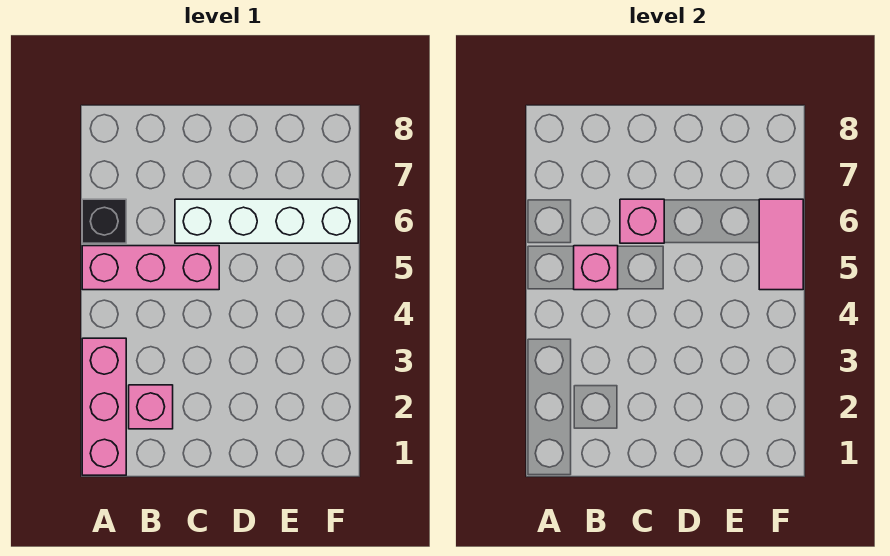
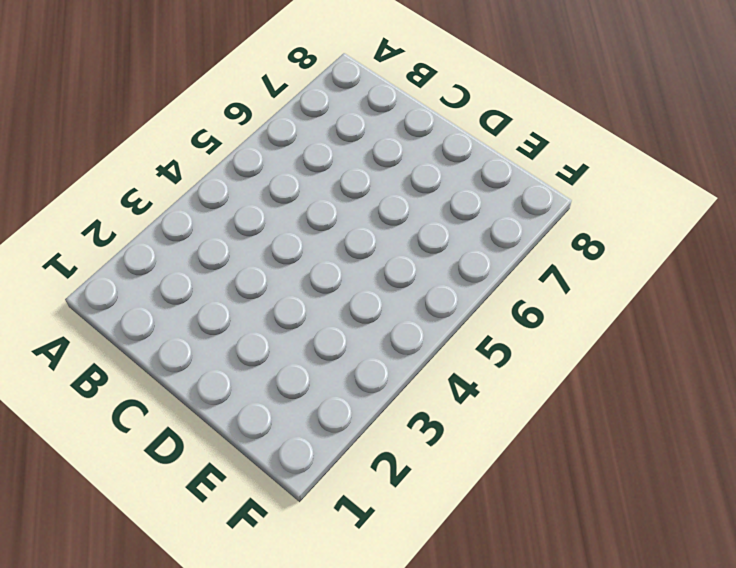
none -> pink brick A1:A3 level 1
none -> pink brick A5:C5 level 1

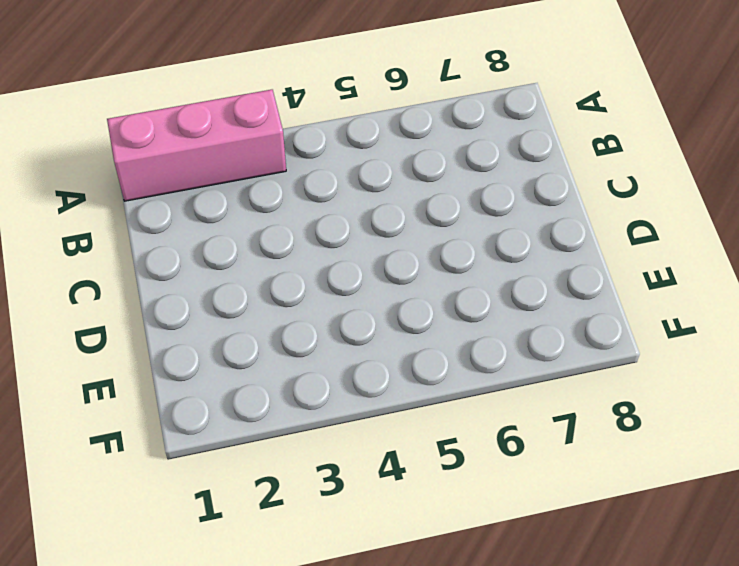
none -> pink brick A5:C5 level 1
none -> black brick A6 level 1

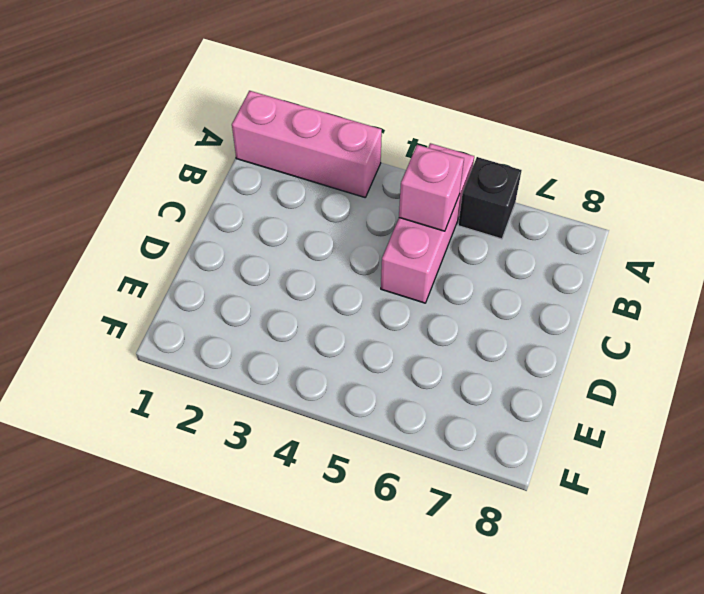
none -> pink brick B2 level 1
none -> white brick C6:F6 level 1

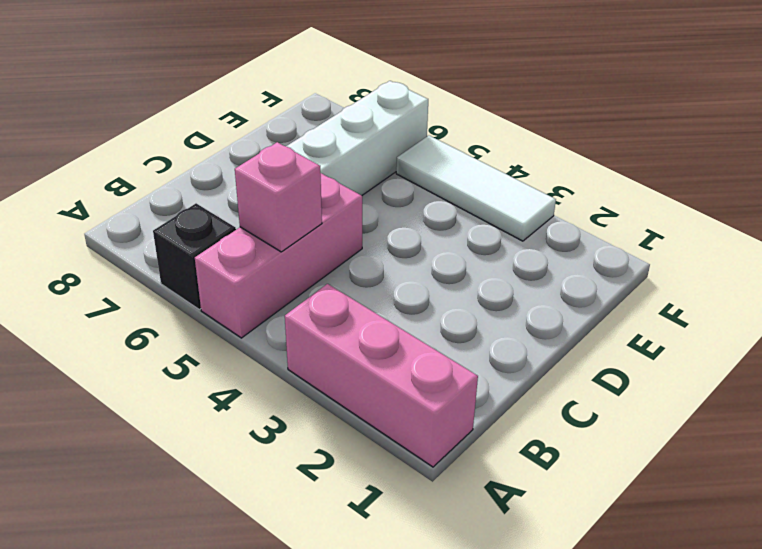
white tile F3:F5 level 1 -> none
none -> pink brick B2 level 1
none -> pink brick C6 level 2

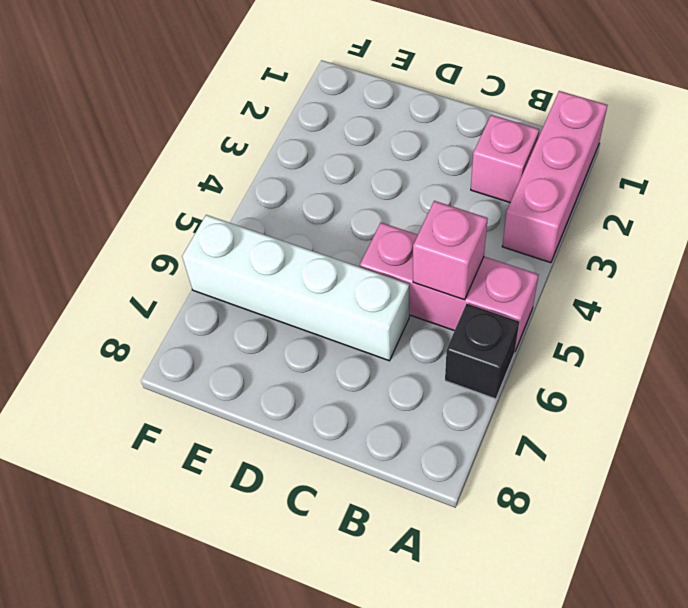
none -> pink brick C6 level 2
none -> pink tile F5:F6 level 2

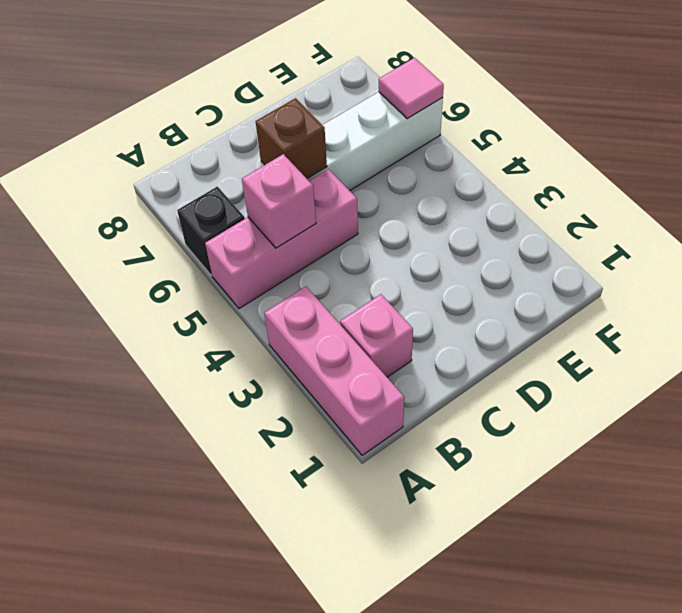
brown brick C6 level 2 -> pink brick C6 level 2
pink tile F6 level 2 -> pink tile F5:F6 level 2

